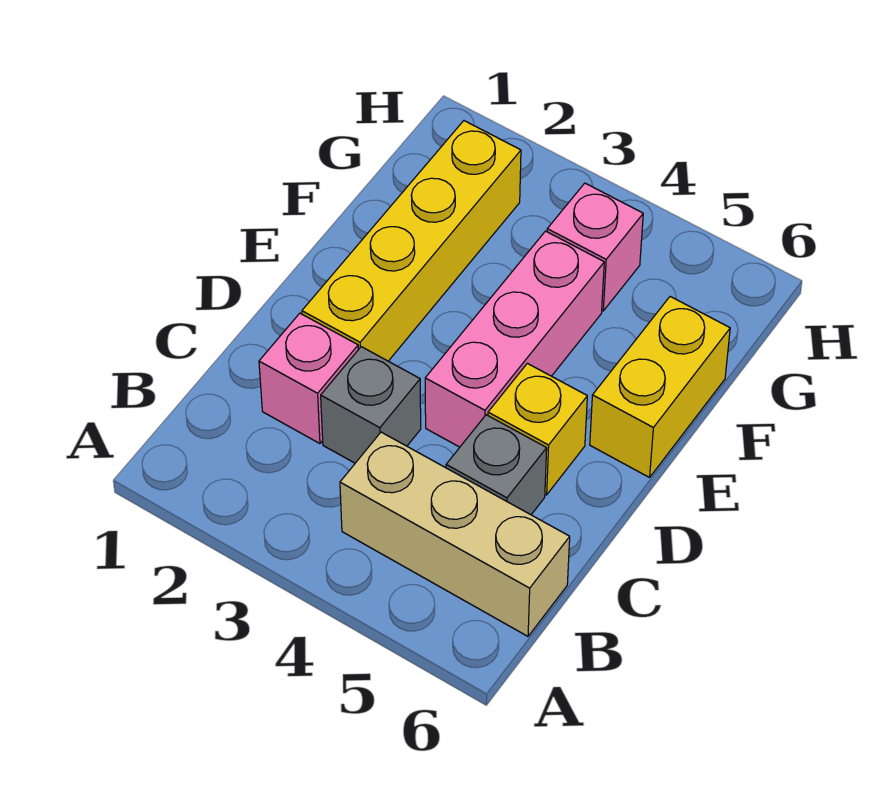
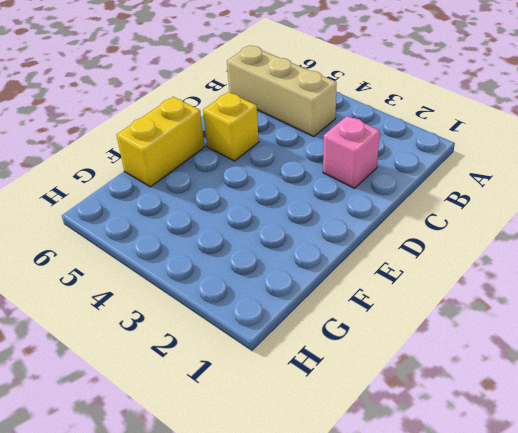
none -> grey brick C3 level 1
none -> grey brick C5 level 1

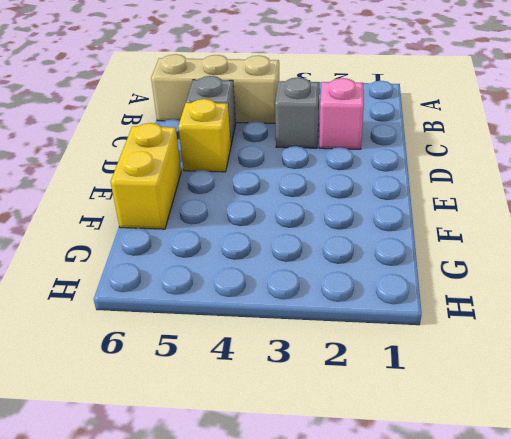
none -> yellow brick D2:G2 level 1
none -> pink brick D4:F4 level 1

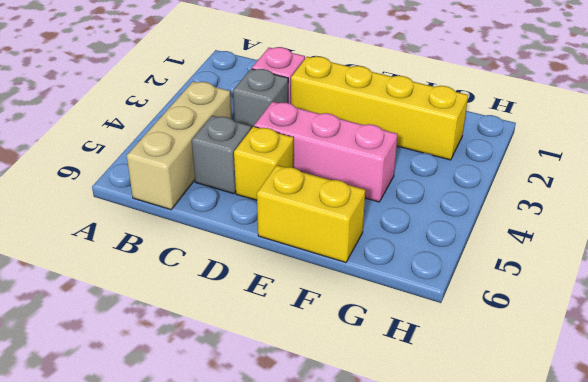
none -> pink brick G4 level 1

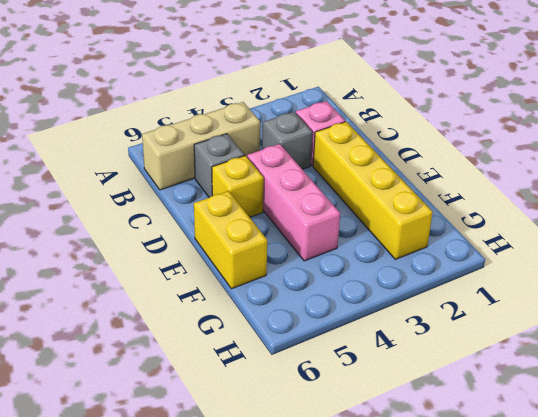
none -> pink brick G4 level 1

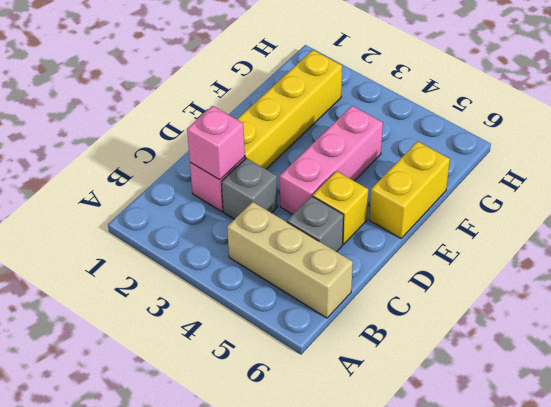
pink brick C2 level 2 -> pink brick G4 level 1

